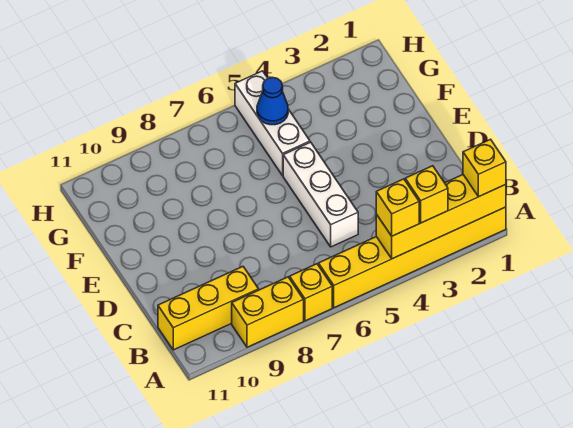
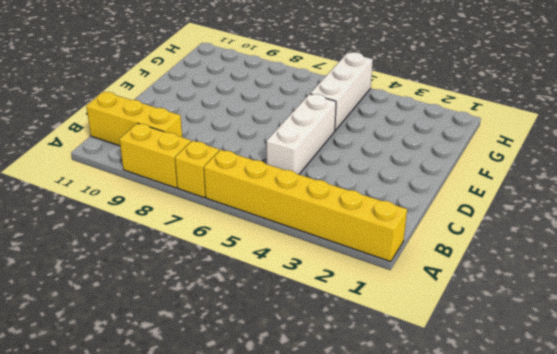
none -> yellow brick A1:A4 level 2
none -> blue cone G5 level 2

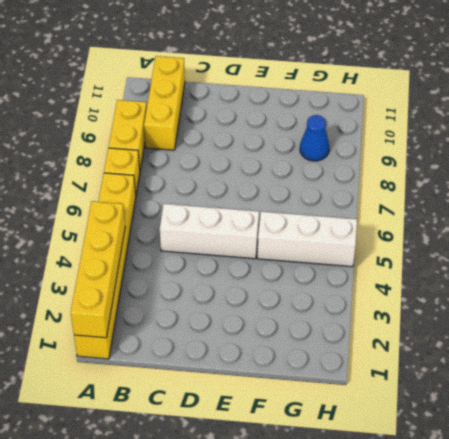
blue cone G9 level 1 -> blue cone G5 level 2
none -> yellow brick A1 level 3
none -> yellow brick A3 level 3

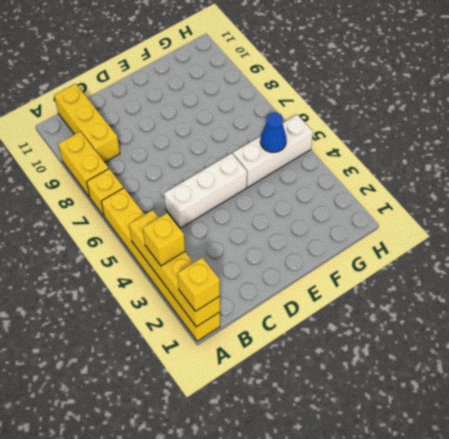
none -> yellow brick A4 level 3

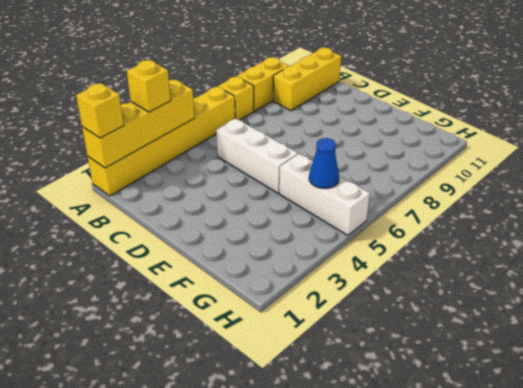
none -> yellow brick A4 level 3

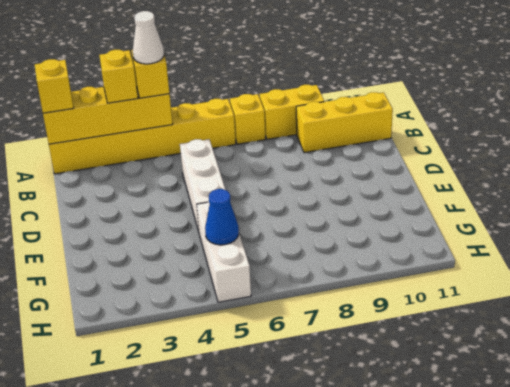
white cone A4 level 4 -> none

